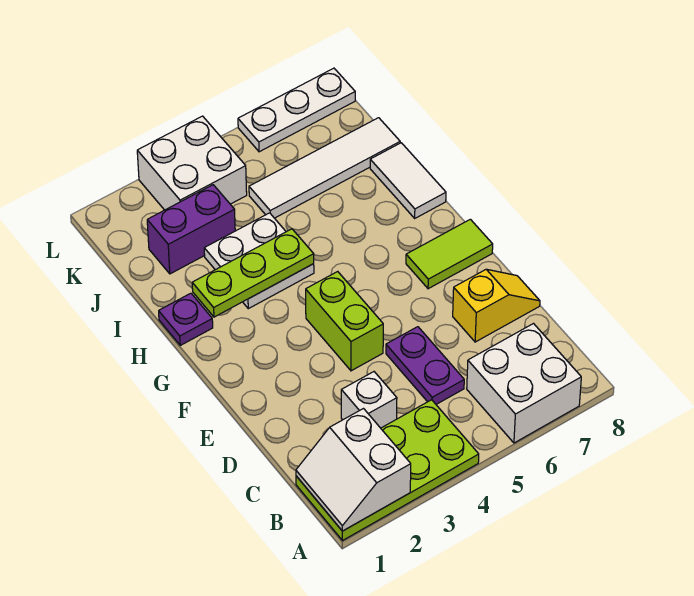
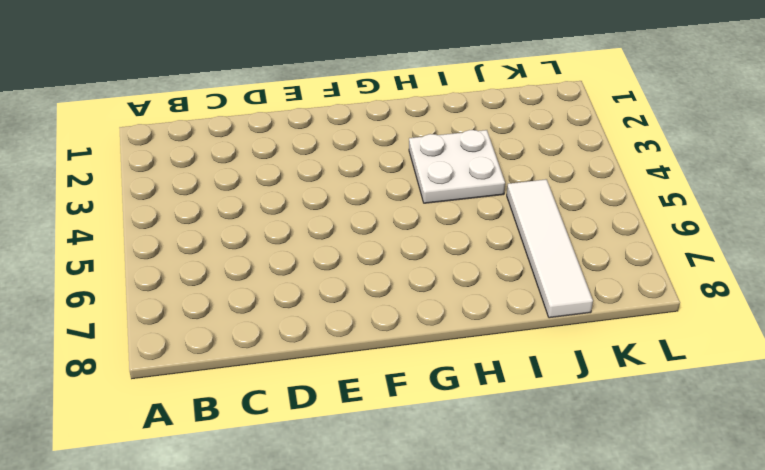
none -> lime plate A1:B4 level 1
none -> white brick A6:B7 level 1
none -> white brick C3 level 1

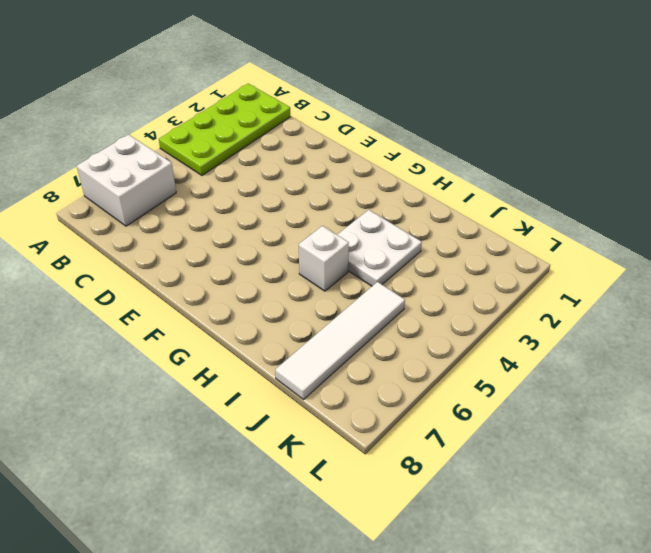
white brick H5 level 1 -> white brick C3 level 1
none -> purple plate C5:D5 level 1
none -> yellow slope D7:D8 level 1 top 7
none -> lime brick E4:F4 level 1

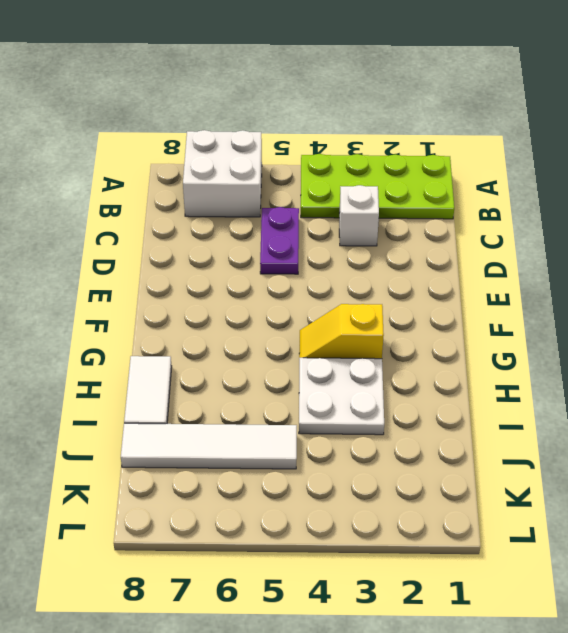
yellow slope G3:G4 level 1 top 3 -> yellow slope D7:D8 level 1 top 7
none -> lime brick E4:F4 level 1
none -> lime tile F7:F8 level 1
none -> purple plate H1 level 1

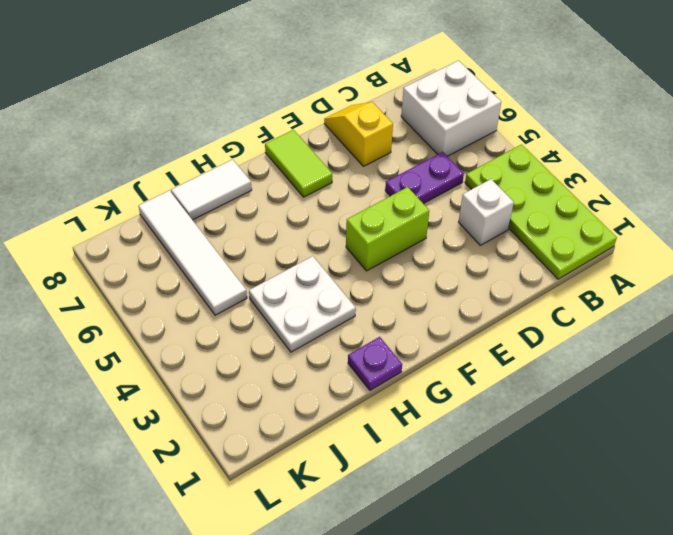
none -> purple brick J2:J3 level 1
none -> white brick K3:L4 level 1
none -> white plate L6:L8 level 1

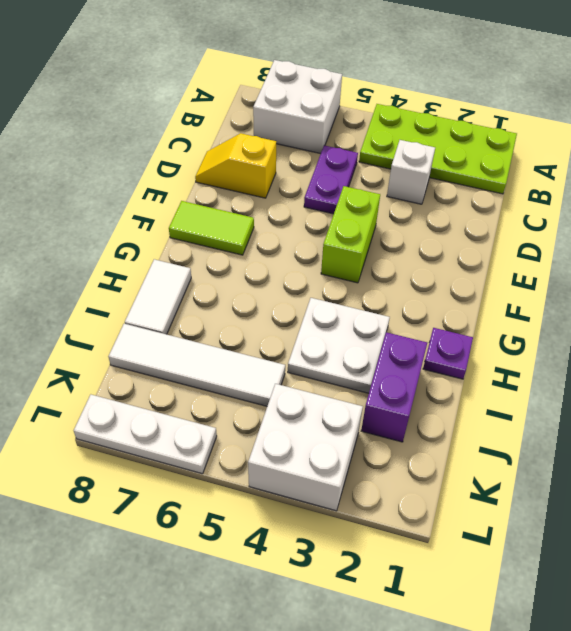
purple brick I2:J2 level 1 -> purple brick J2:J3 level 1
none -> white slope A1:B2 level 2 top 2
none -> lime plate H2:H4 level 2

